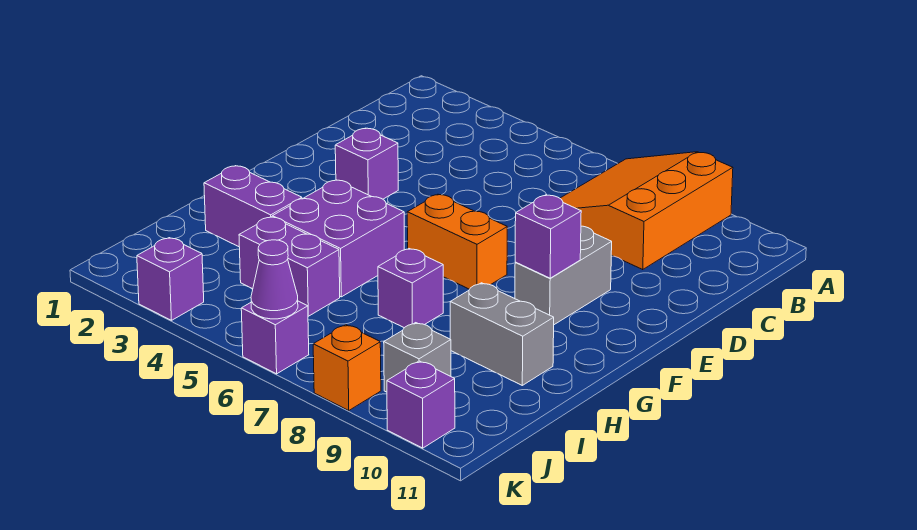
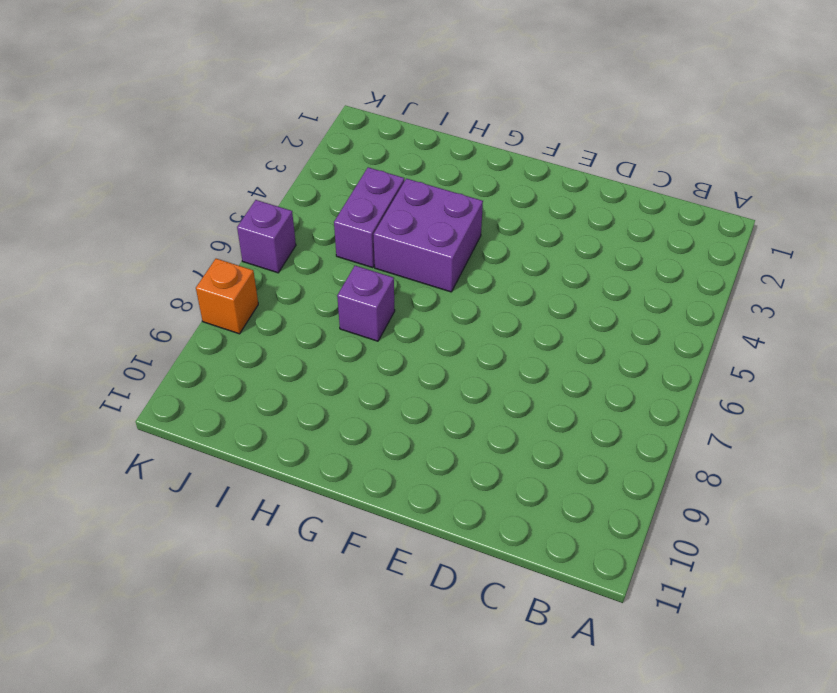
none -> orange slope A7:C9 level 1 top 9
none -> purple brick E3 level 1
none -> grey brick E9:F9 level 1

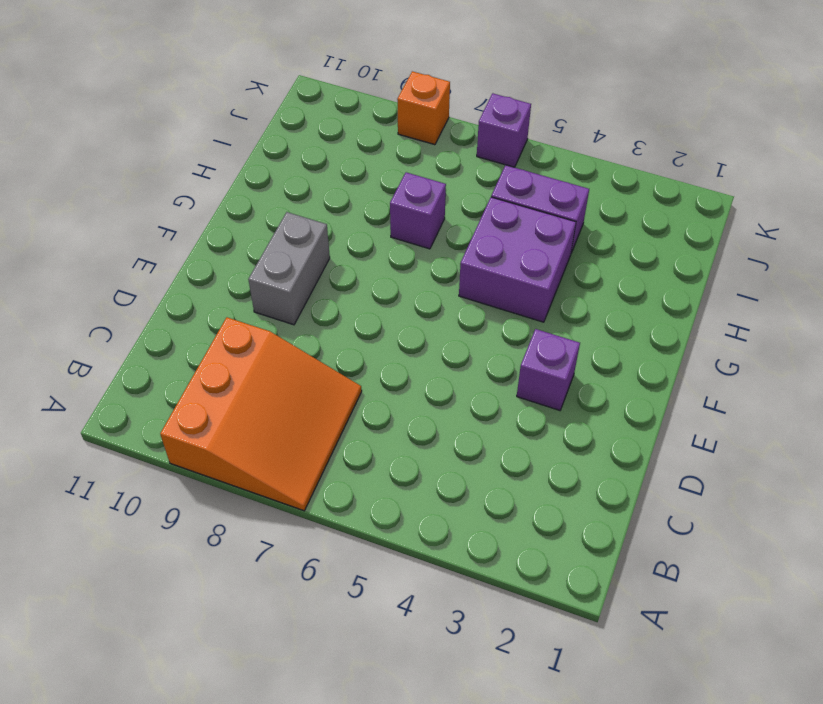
none -> orange brick F6:F7 level 1
none -> purple brick H2:H3 level 1
none -> grey brick H9:H10 level 1

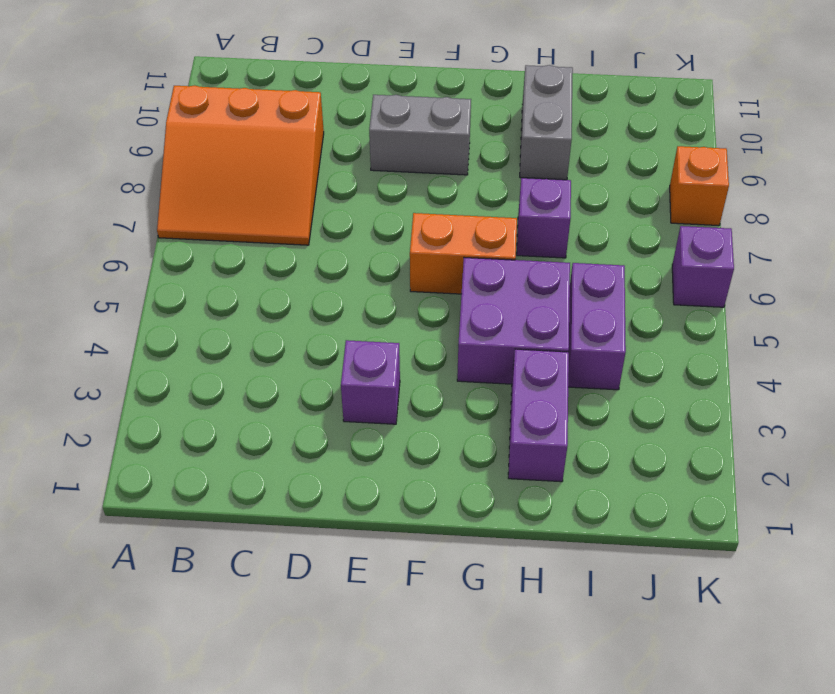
orange brick F6:G6 level 1 -> orange brick F6:F7 level 1
none -> grey brick J9 level 1
none -> purple brick K3 level 1
none -> purple brick K10 level 1

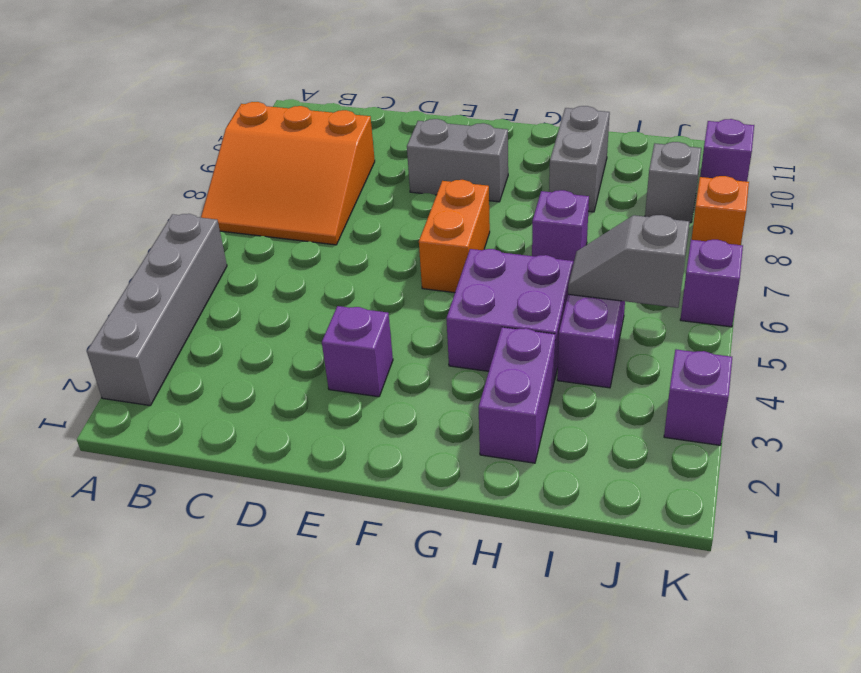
grey brick A2:A5 level 1 -> none
grey slope I5:J5 level 2 top J -> none
none -> purple brick F9 level 2
none -> purple cone K6 level 2

